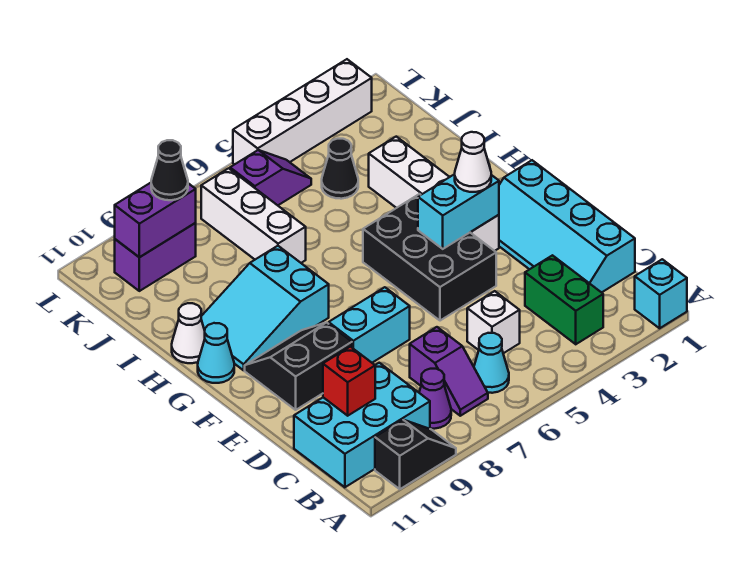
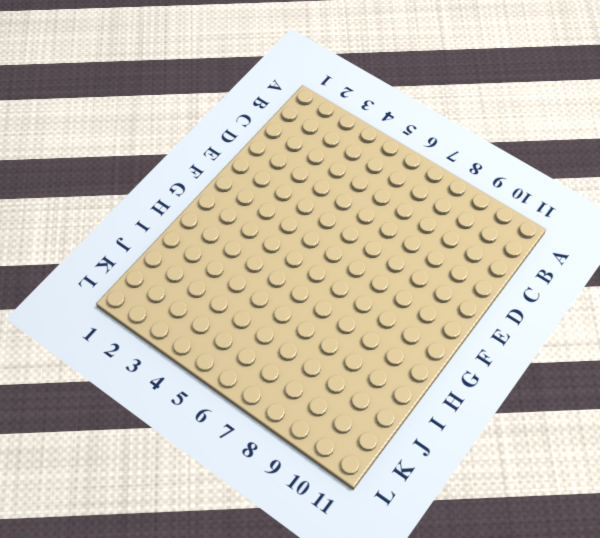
none -> cyan brick A1 level 1
none -> black slope A9:A10 level 1 top 10
none -> green brick B3:C3 level 1

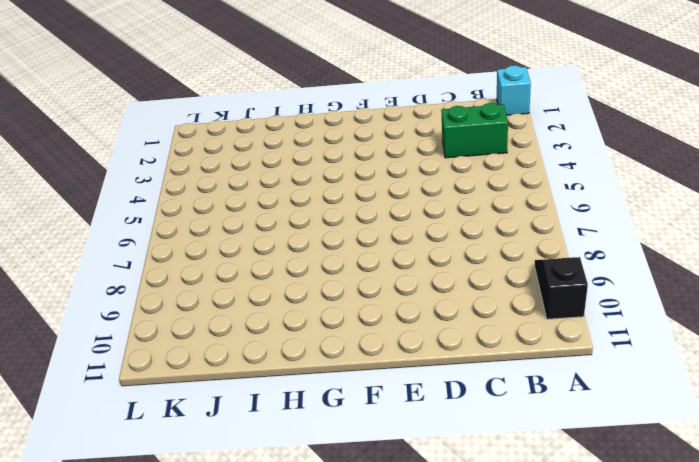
none -> cyan cone B6 level 1
none -> purple slope B7:C7 level 1 top C
none -> purple cone B8 level 1

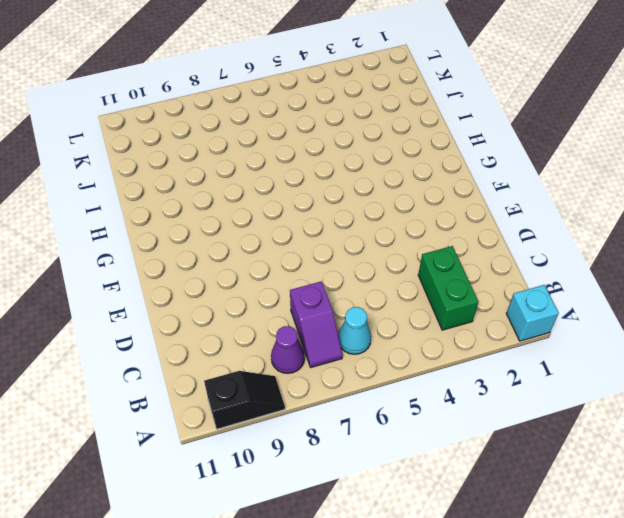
none -> cyan brick B9:C11 level 1
none -> cyan slope C1:F2 level 1 top 1
none -> white brick C5 level 1

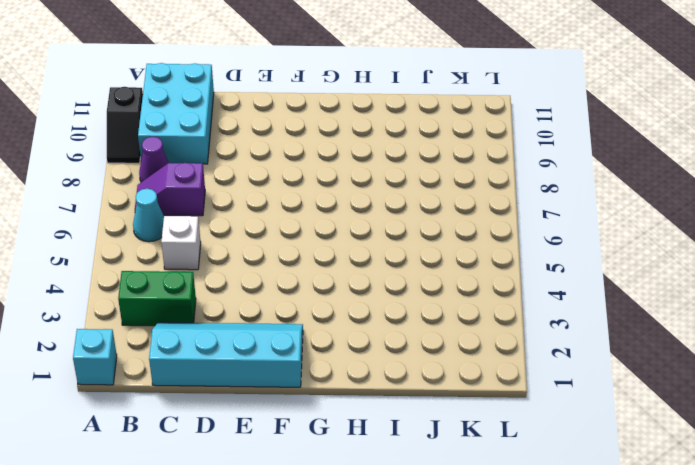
none -> black brick E4:G5 level 1
none -> cyan brick E7:E8 level 1
none -> black slope E9:F10 level 1 top E

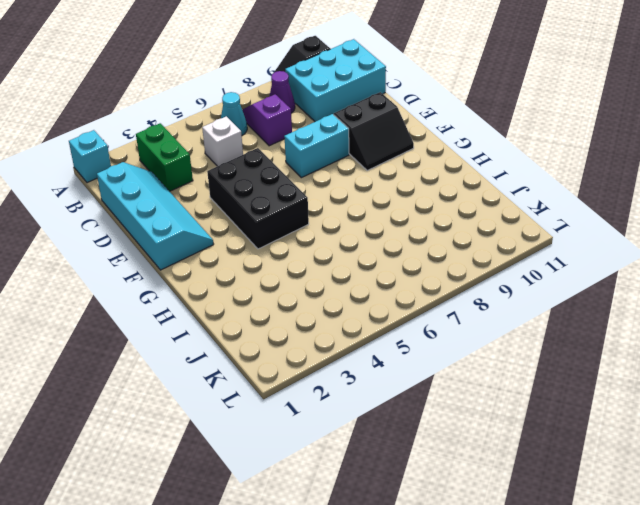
none -> white brick F3:I3 level 1
none -> cyan slope G8:H10 level 1 top 8
none -> cyan cone G11 level 1

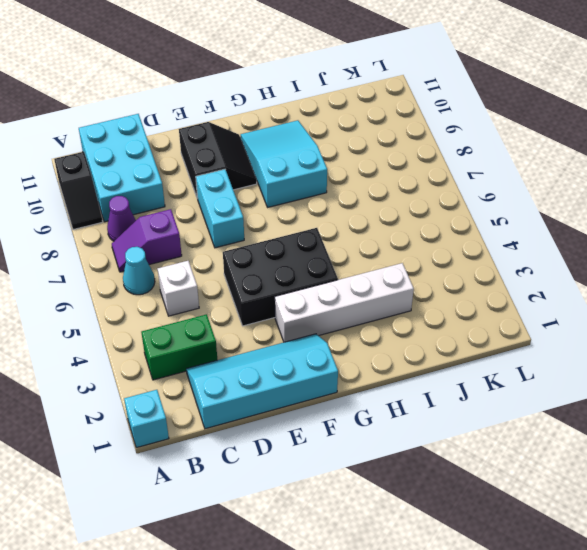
none -> cyan cone G11 level 1
none -> white cone H11 level 1
none -> white brick I7:K7 level 1

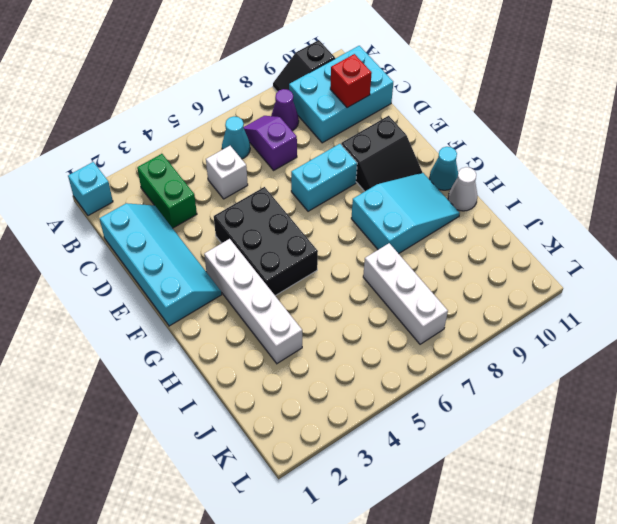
none -> black cone J4 level 1
none -> purple slope K5:K6 level 1 top 6
none -> purple brick K9:K10 level 1

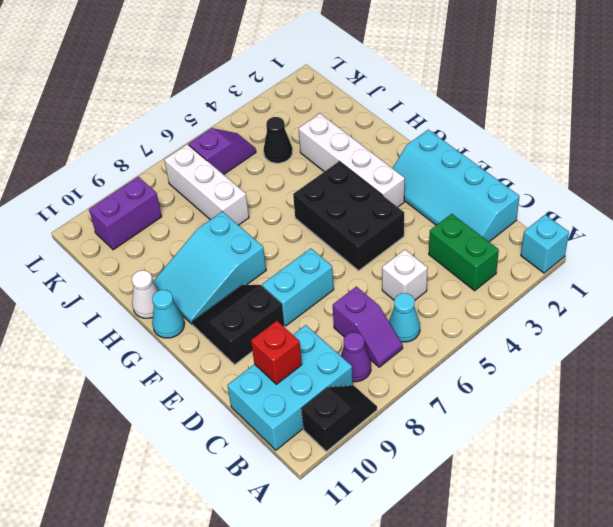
none -> white brick L2:L5 level 1
none -> cyan brick F3:F4 level 2
none -> purple brick K9:K10 level 2

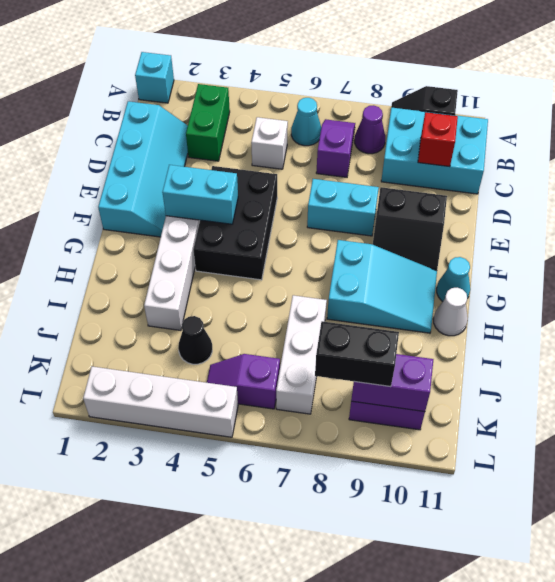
black brick K8:K9 level 3 -> black cone K9 level 3
none -> white cone F3 level 3

